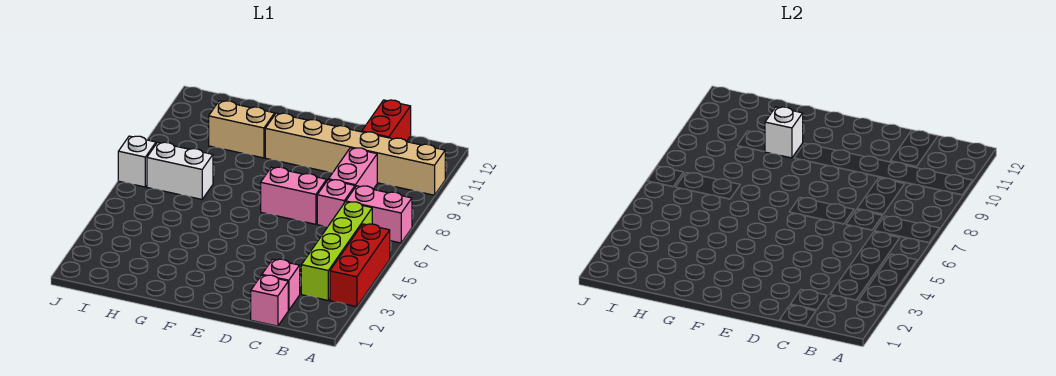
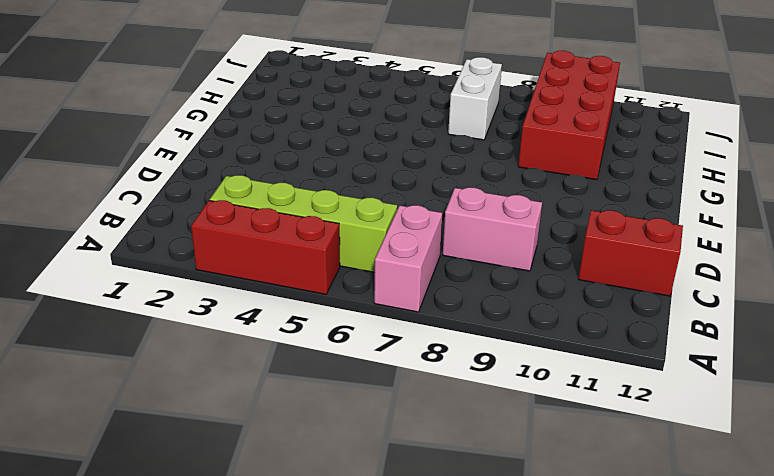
red brick G9:J10 level 1 -> tan brick G10:H10 level 1
none -> tan brick A10:F10 level 1
none -> pink brick C1 level 1
none -> pink brick C2 level 1

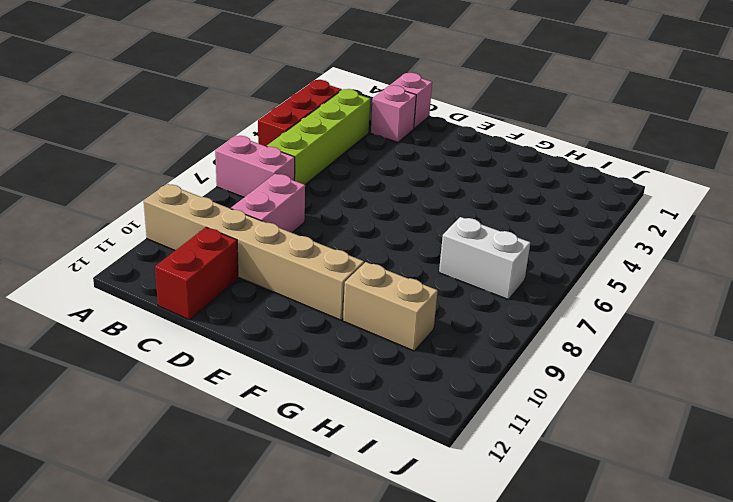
none -> pink brick C7 level 1
none -> pink brick D7:E7 level 1
none -> white brick J7 level 1

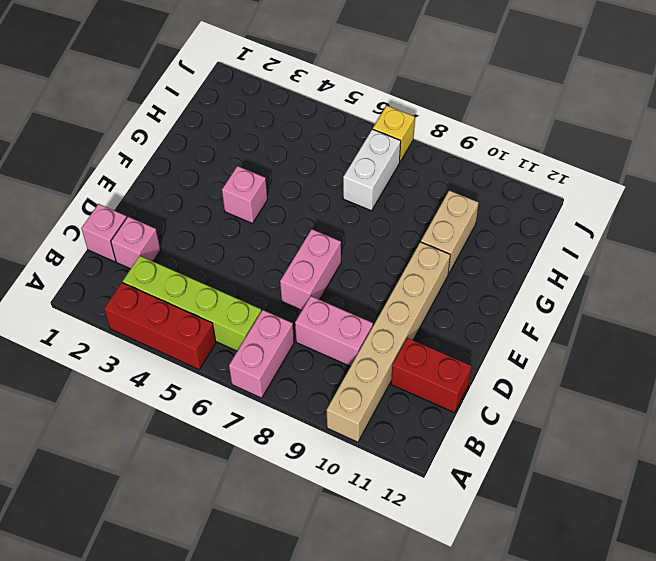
pink brick F4 level 1 -> pink brick C7 level 1
yellow brick J7 level 1 -> white brick J7 level 1
none -> white brick G10 level 2

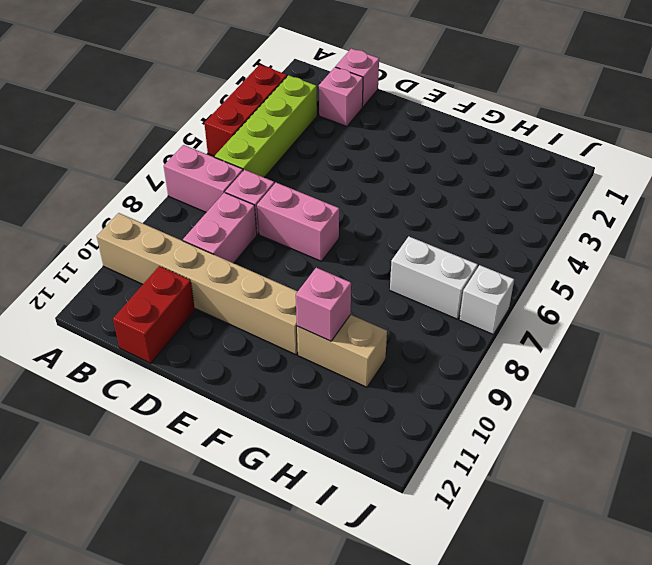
pink brick G10 level 2 -> white brick G10 level 2

